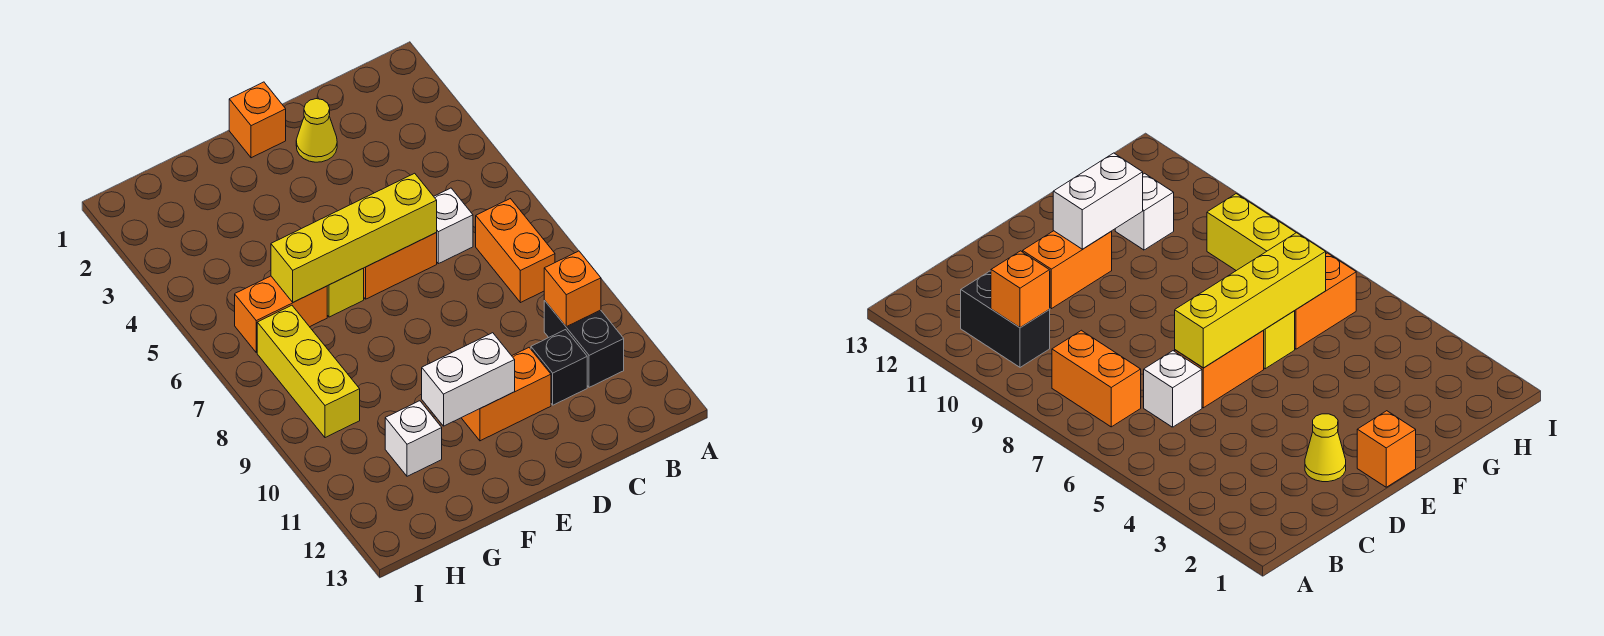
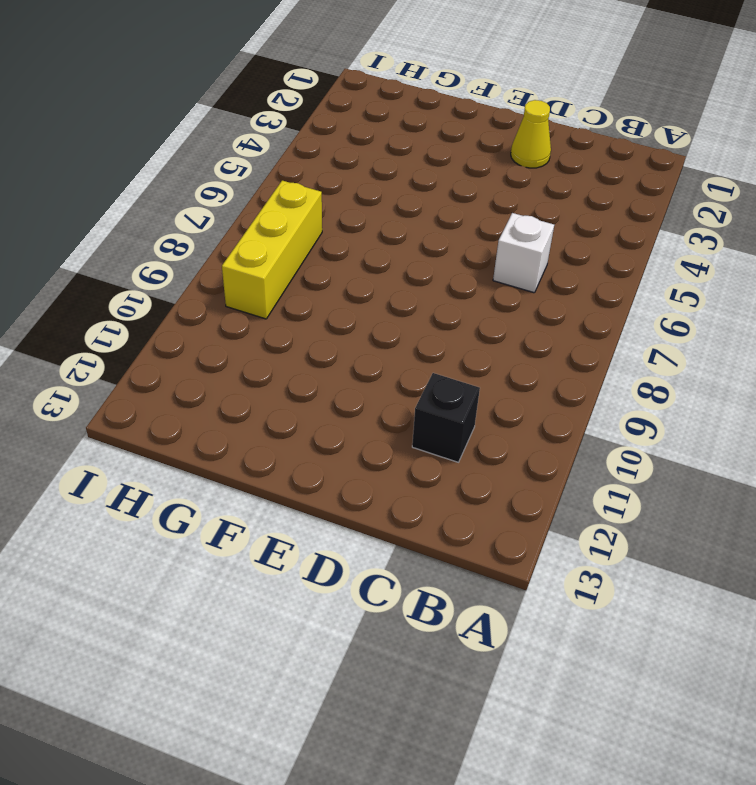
none -> orange brick B7:B8 level 1
none -> black brick B10:B11 level 1
none -> orange brick D6:E6 level 1

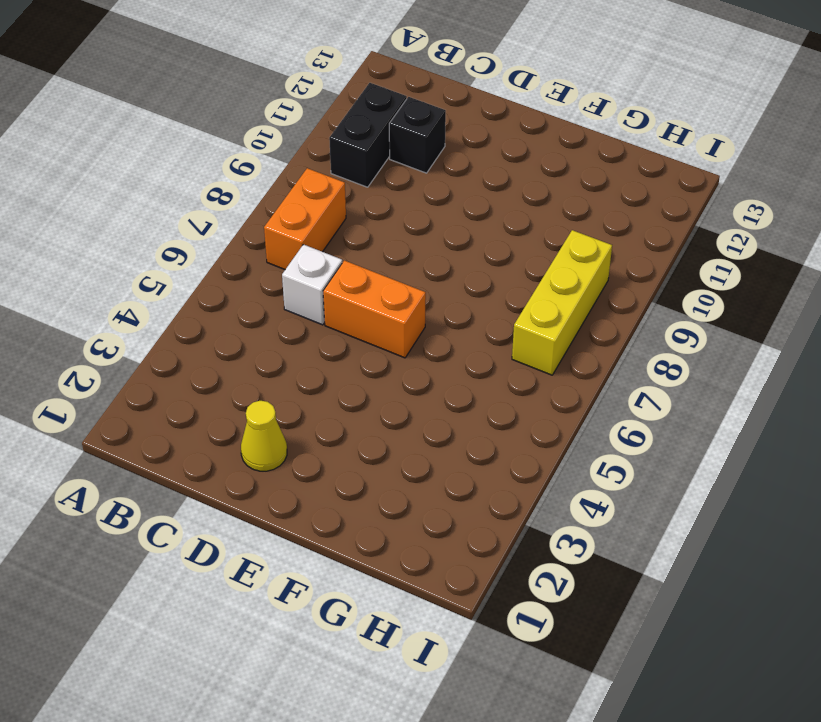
none -> orange brick D11:E11 level 1
none -> orange brick E1 level 1
none -> yellow brick F6 level 1

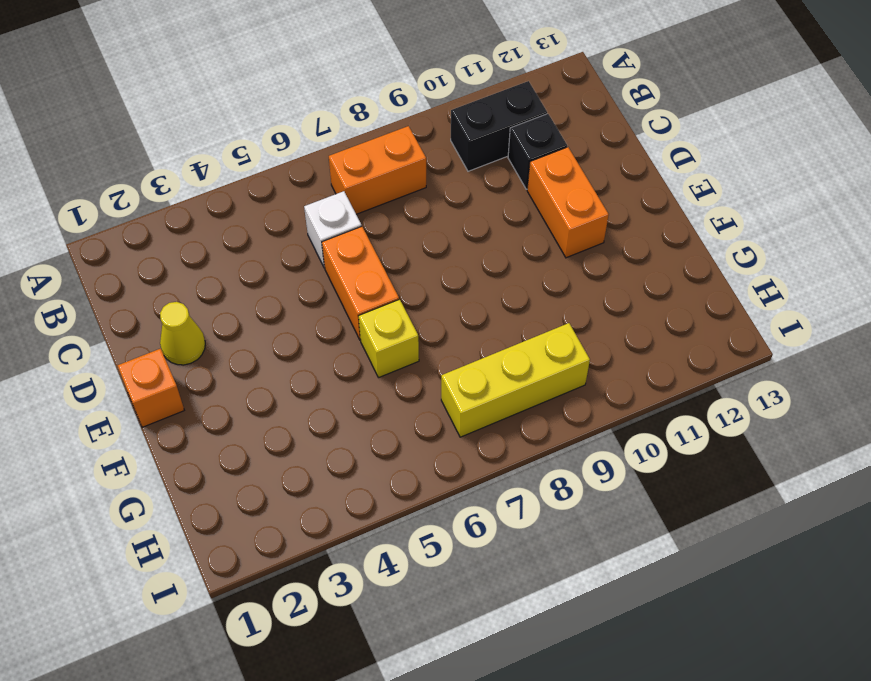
none -> orange brick G6:H6 level 1
none -> white brick G11 level 1
none -> orange brick B10 level 2

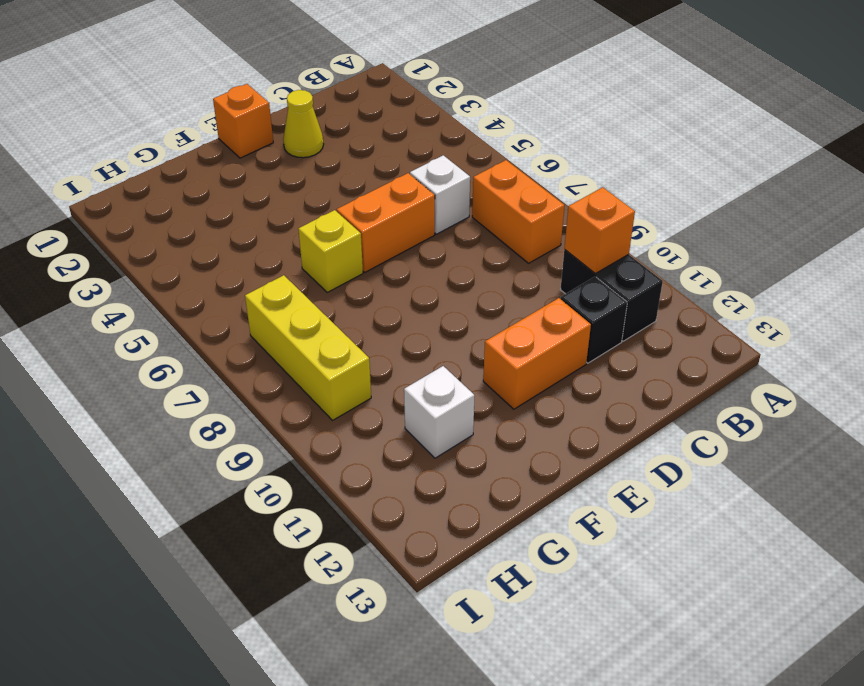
none -> orange brick G6:H6 level 1
none -> yellow brick D6:G6 level 2
none -> white brick E11:F11 level 2

